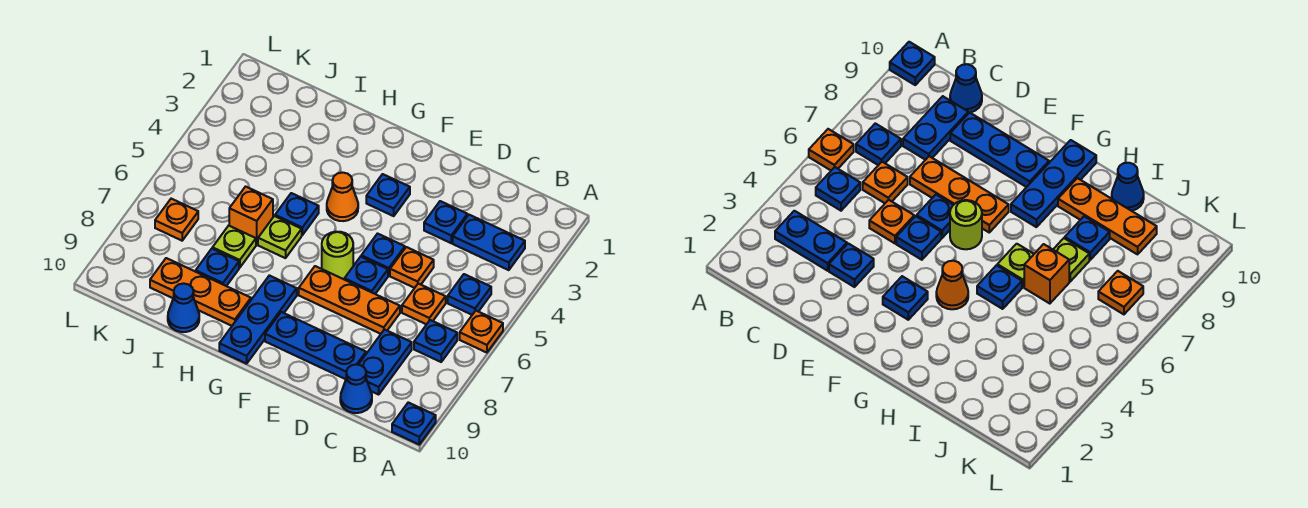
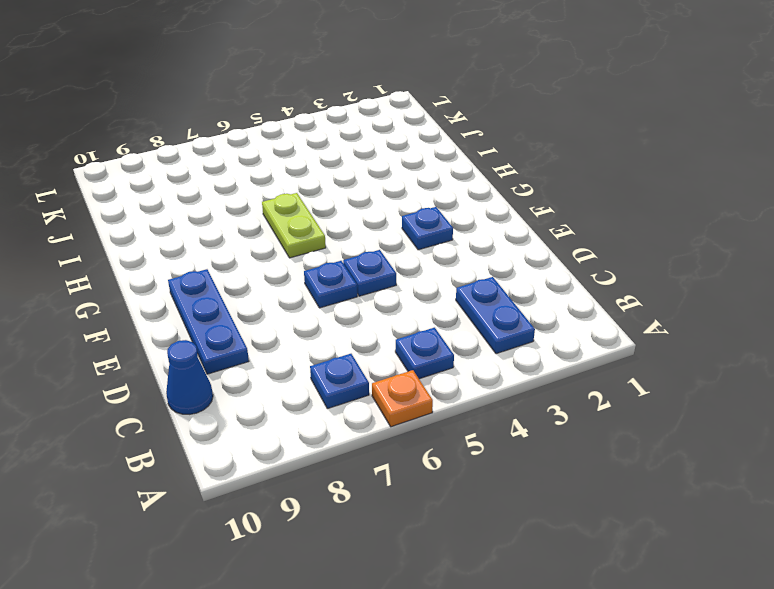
lime plate G6:H6 level 1 -> lime plate H6 level 1
none -> blue plate A10 level 1
none -> orange plate C6 level 1
none -> blue plate C8:C9 level 1

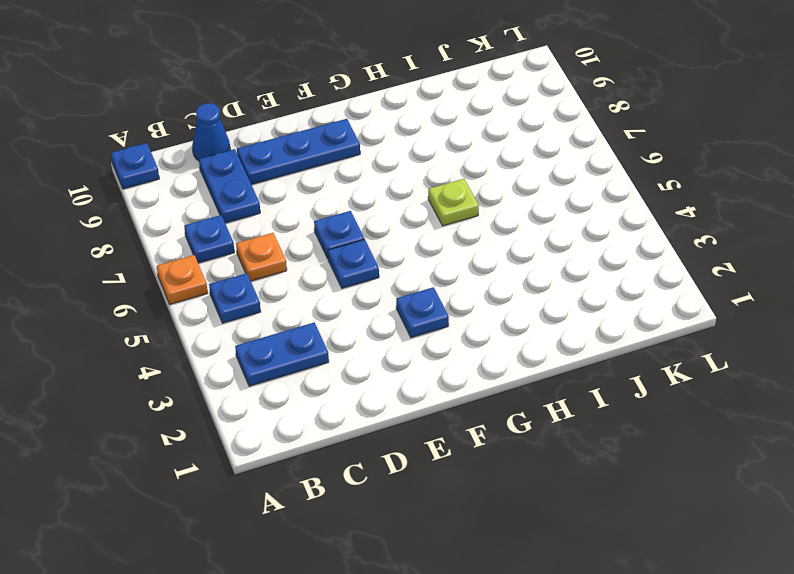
none -> blue plate D3 level 1
none -> orange plate D5 level 1
none -> orange plate D7:F7 level 1

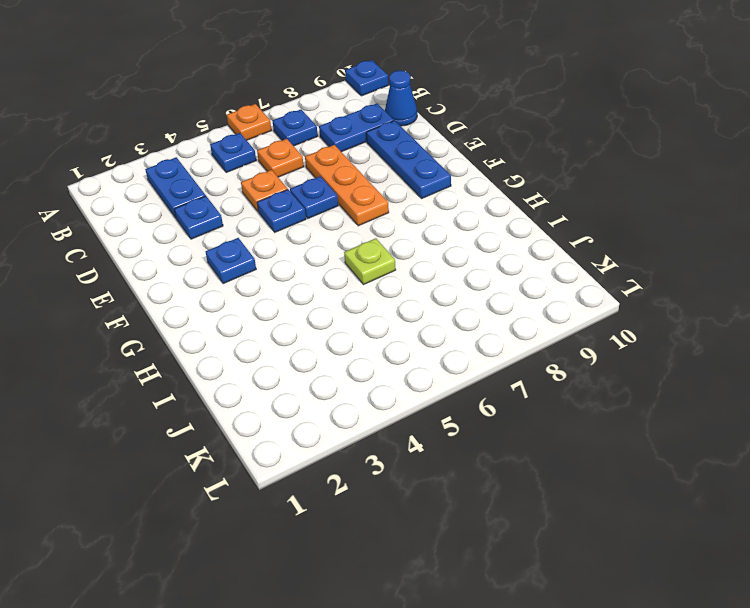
none -> lime round brick F6 level 1
none -> orange cone G4 level 1
none -> blue plate G8:G10 level 1

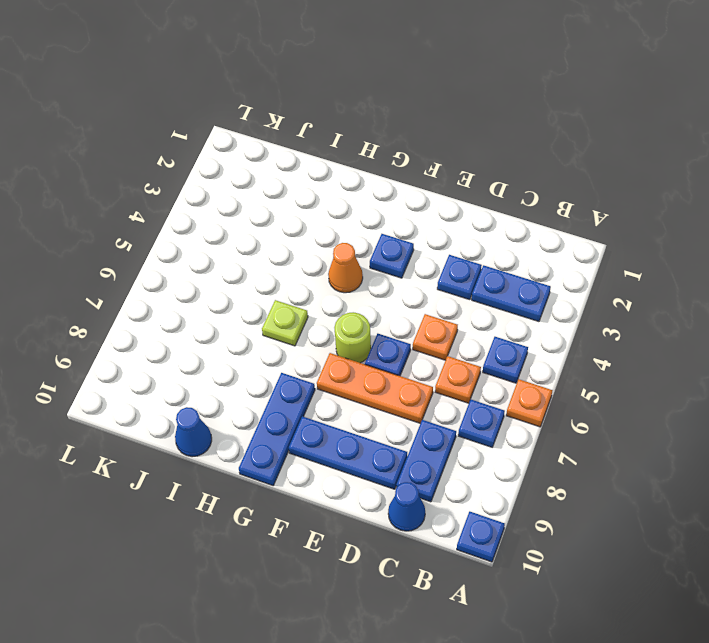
none -> blue plate E5 level 1
none -> blue plate H5 level 1
none -> orange plate H9:J9 level 1

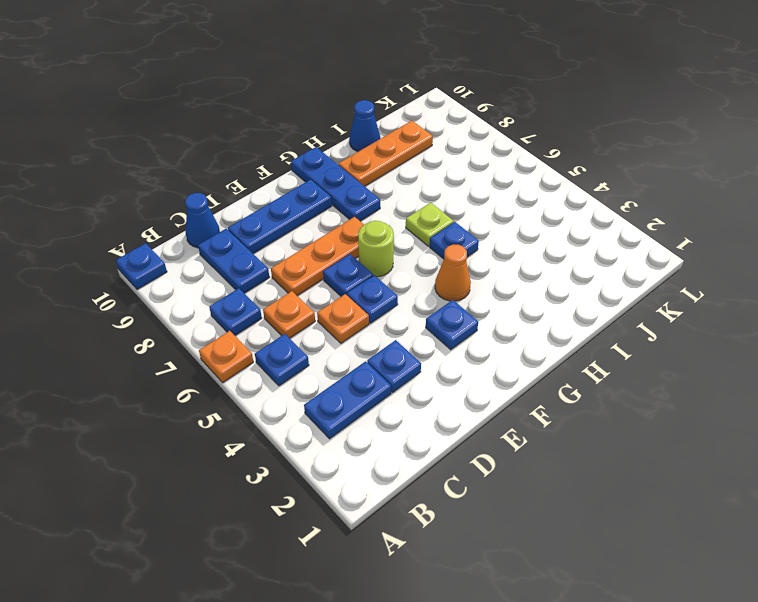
none -> orange brick I6 level 1
none -> lime plate I7 level 1
none -> blue plate I8 level 1

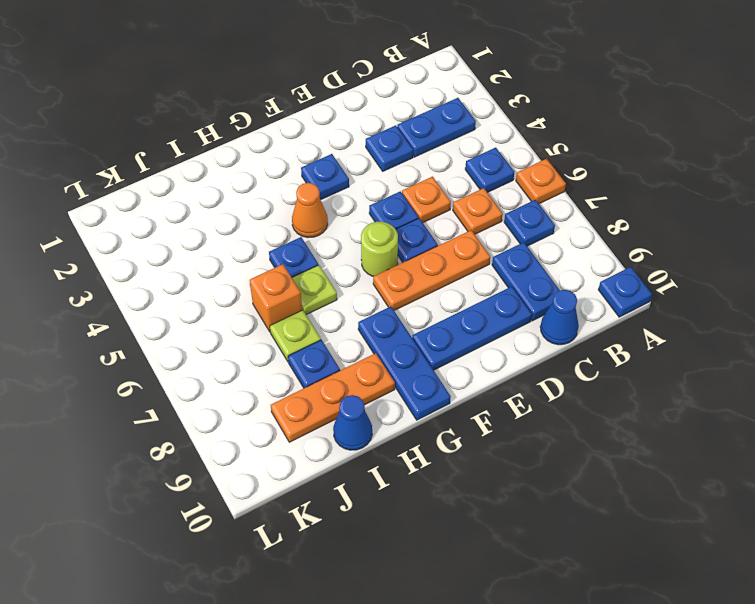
none -> orange plate K7 level 1

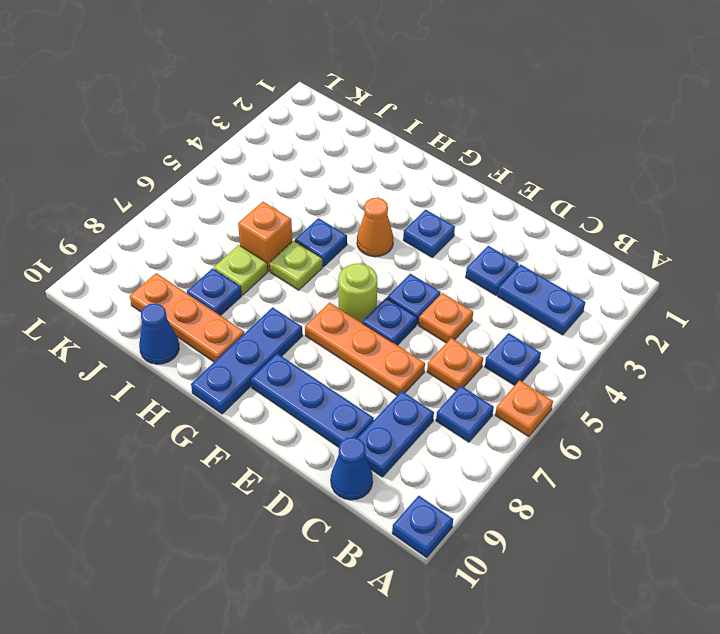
none -> orange plate K7 level 1

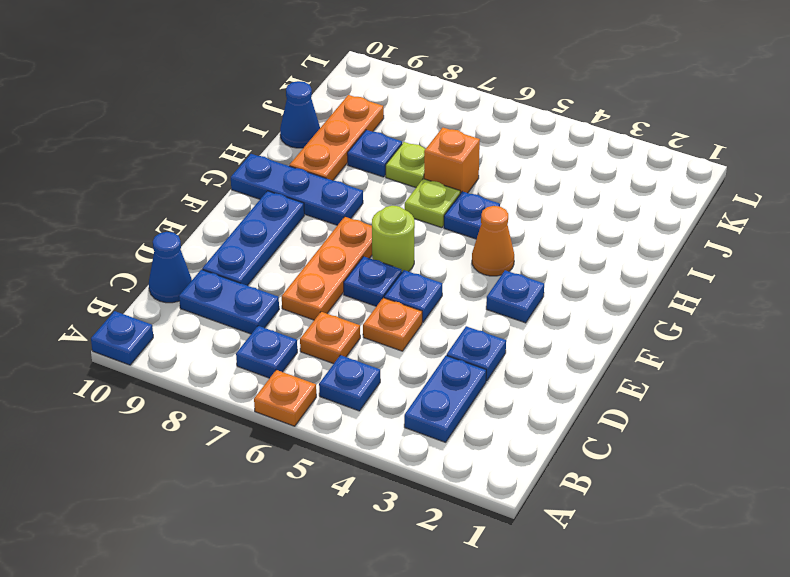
none -> orange plate K7 level 1

